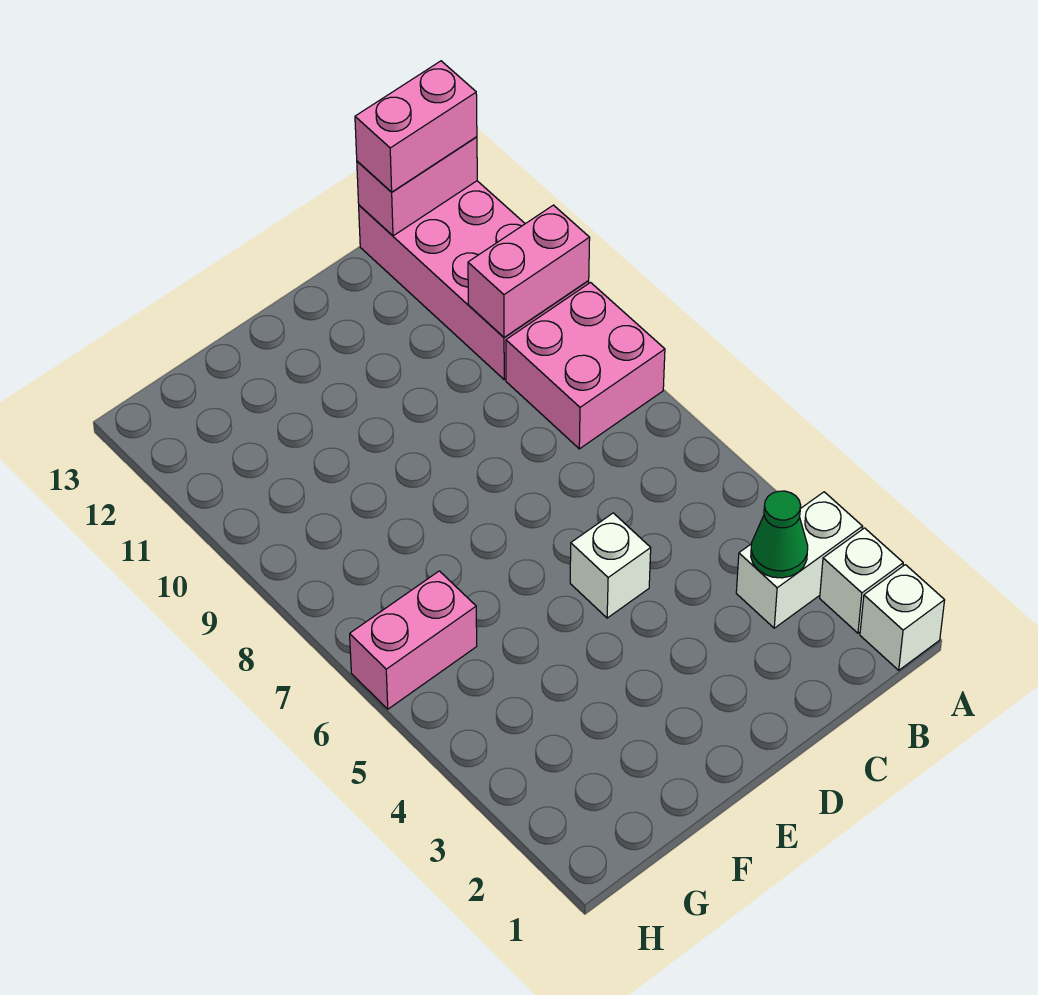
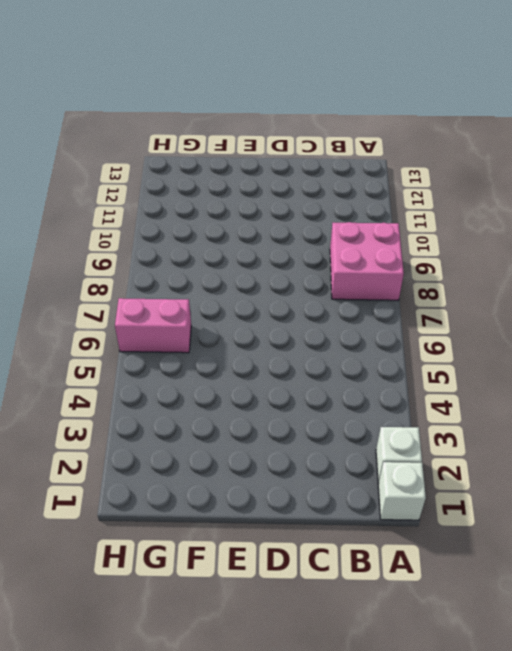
none -> white brick A3:B3 level 1
none -> pink brick A10:B13 level 1

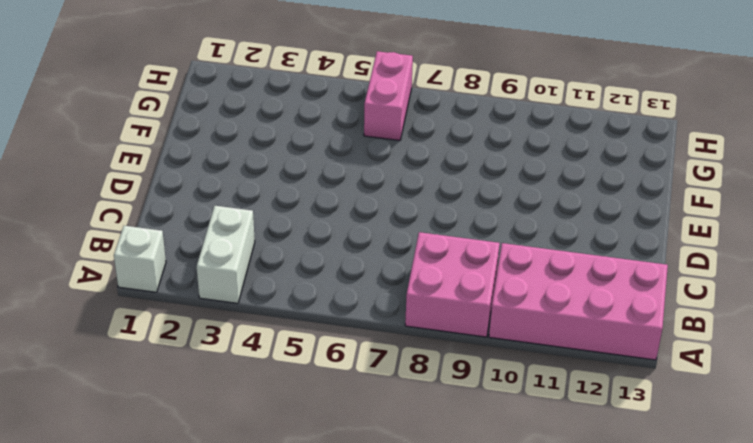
none -> white brick A2 level 1
none -> white brick D5 level 1

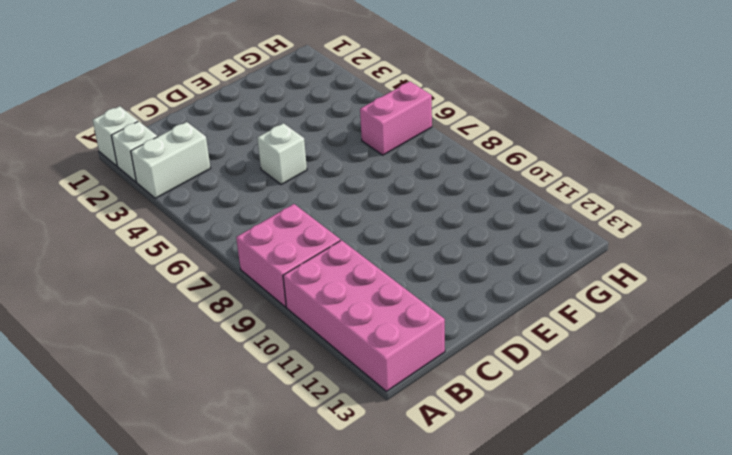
none -> pink brick A10:B10 level 2
none -> pink brick A13:B13 level 2

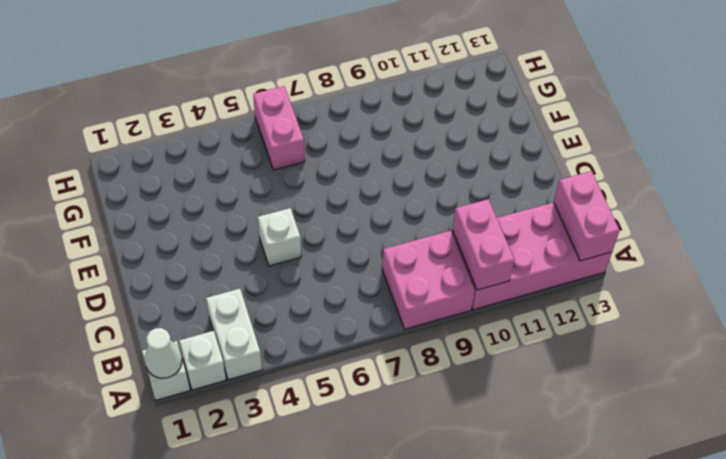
white cone A1 level 2 -> none
none -> green cone B3 level 2
none -> pink brick A13:B13 level 3

